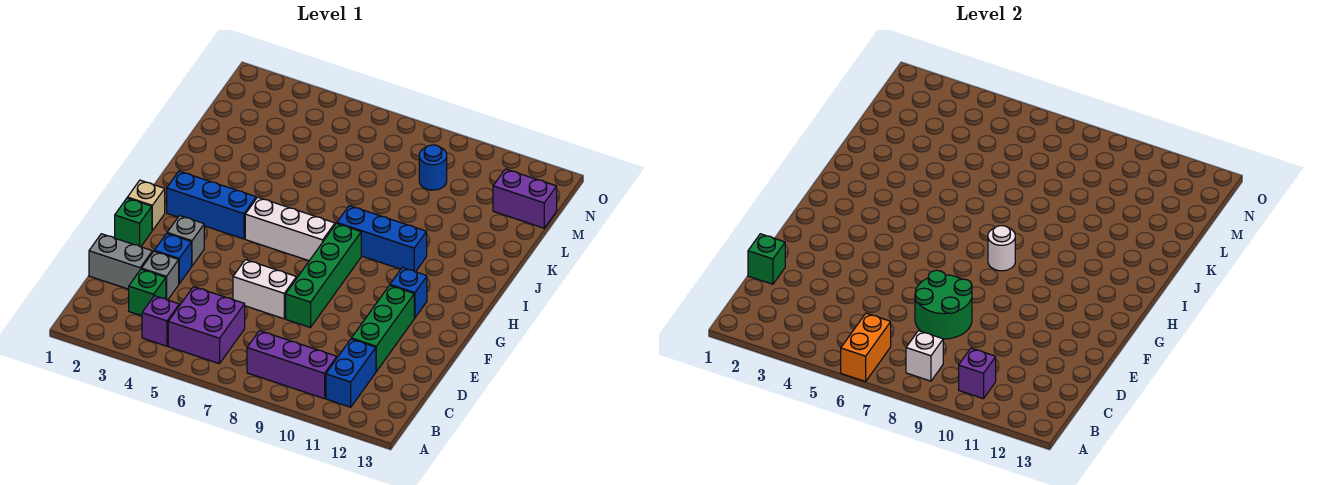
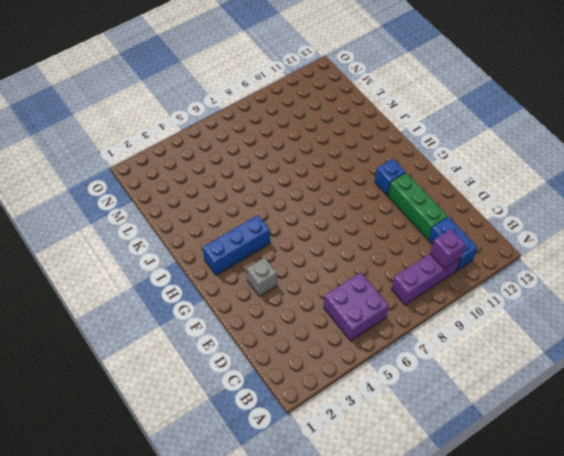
none -> purple brick B4 level 1
none -> green brick C3 level 1
none -> grey brick D1:D2 level 1

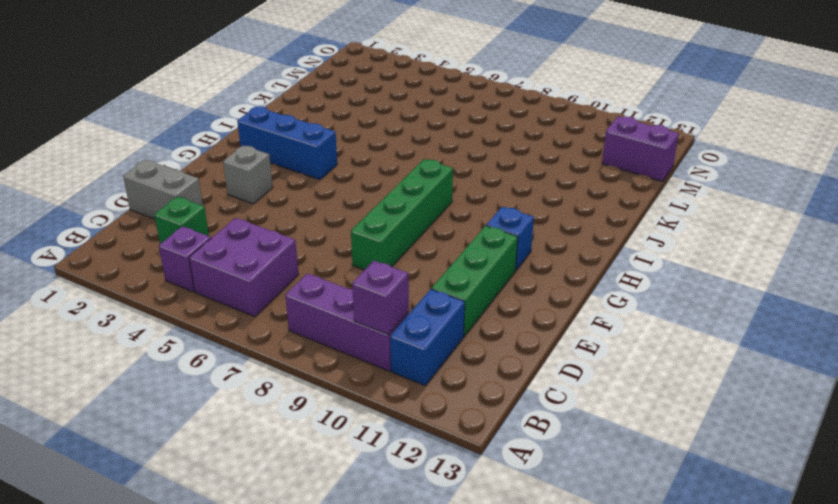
none -> grey brick D3 level 1
none -> blue brick E3 level 1
none -> white brick E6:E7 level 1

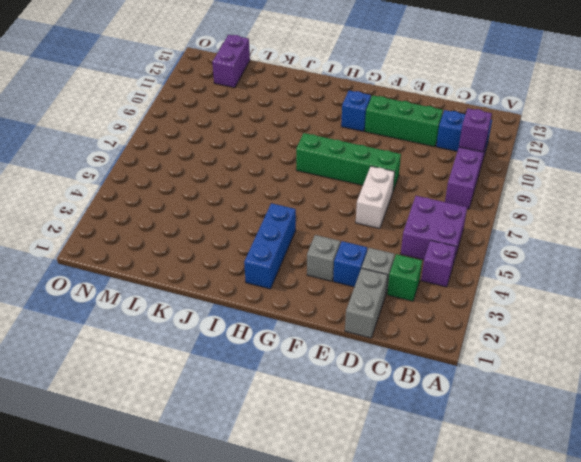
none -> green brick F1 level 1
none -> tan brick G1 level 1
none -> white brick H5:H7 level 1

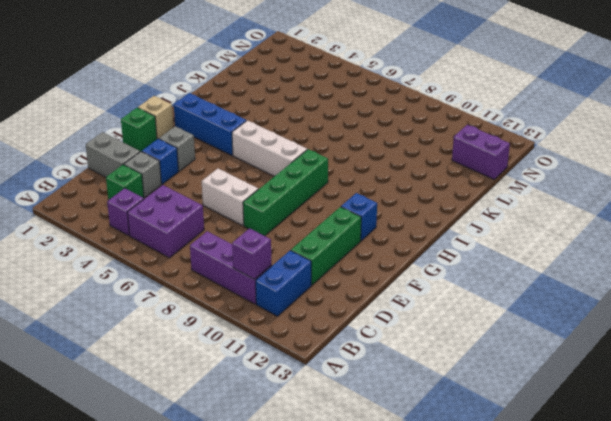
none -> blue brick I8:I10 level 1
none -> blue round brick M9 level 1
none -> orange brick A6:B6 level 2

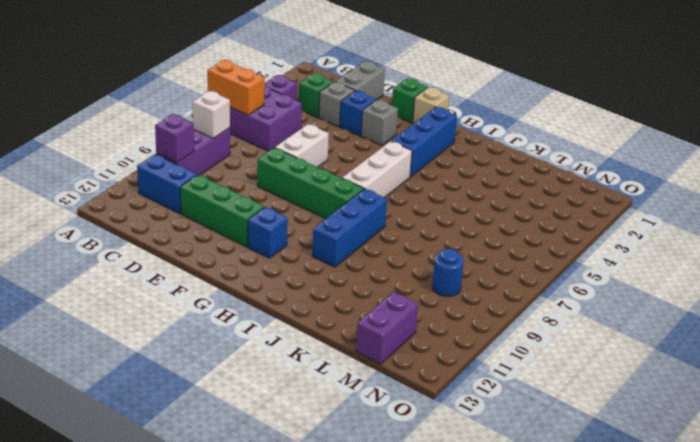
none -> green brick D1 level 2
none -> green round brick D7:E8 level 2
none -> white round brick H8 level 2

